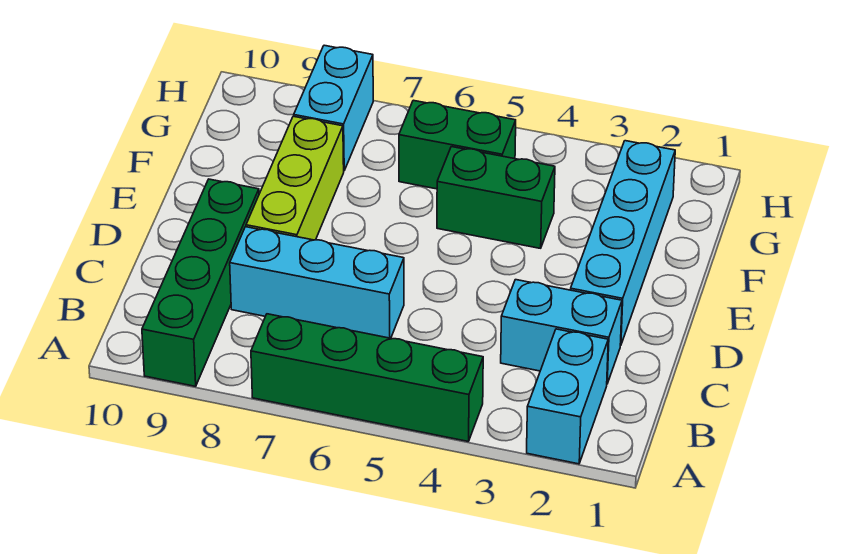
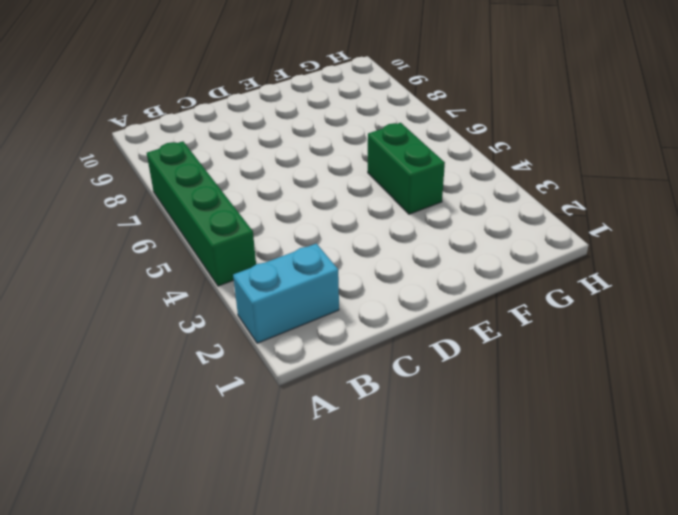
none -> green brick A9:D9 level 1
none -> cyan brick C2:C3 level 1

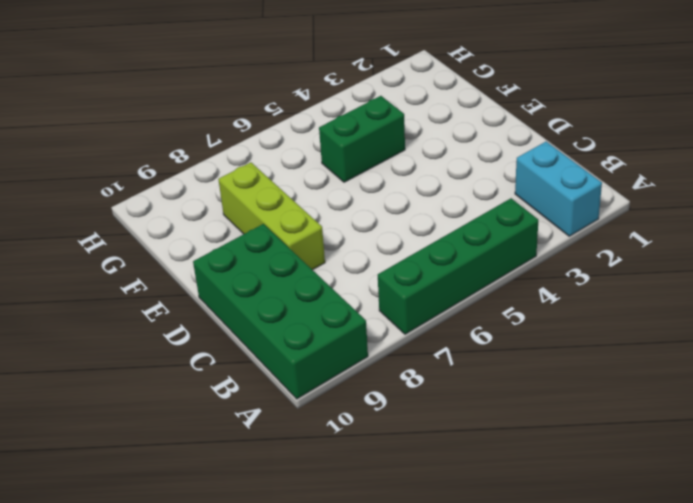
green brick A9:D10 level 1 -> green brick A9:D9 level 1
none -> cyan brick C2:C3 level 1
none -> cyan brick C6:C8 level 1

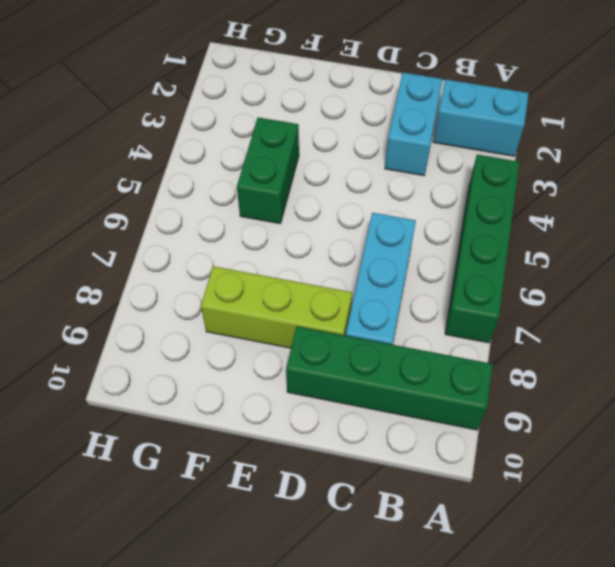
none -> cyan brick D2:G2 level 1
none -> green brick G5:G6 level 1

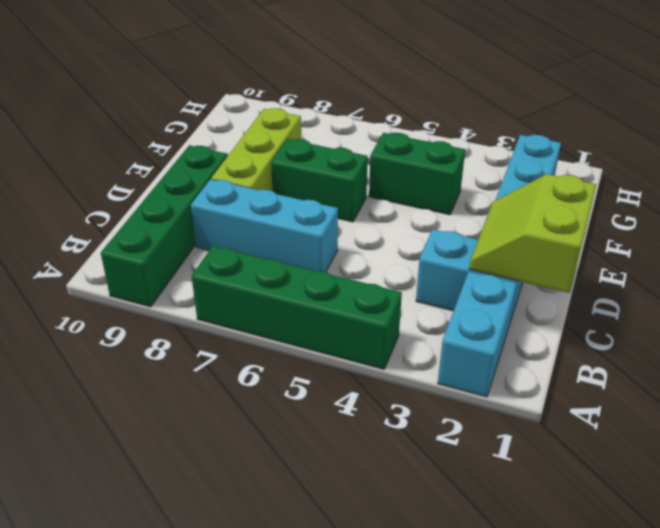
lime slope C1:D2 level 2 top 1 -> none
green brick E6:E7 level 1 -> green brick G5:G6 level 1
none -> cyan brick G8:H8 level 1

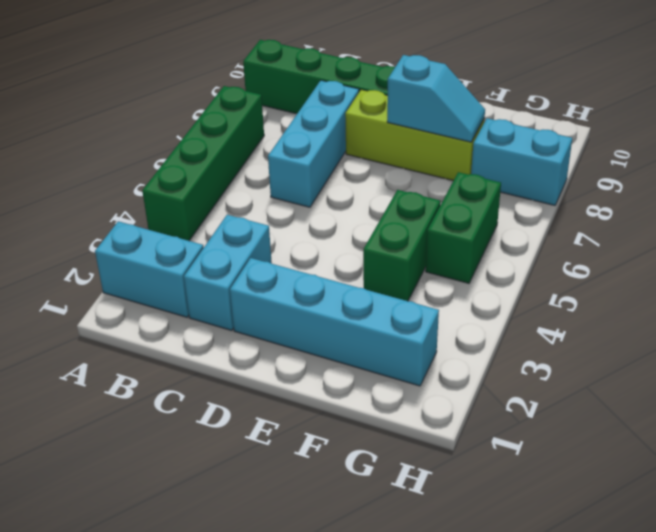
cyan slope E8:F8 level 2 top E -> none

